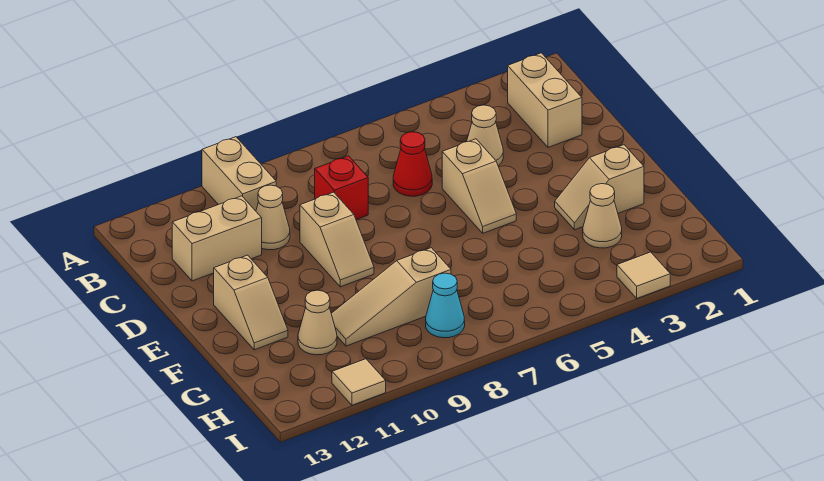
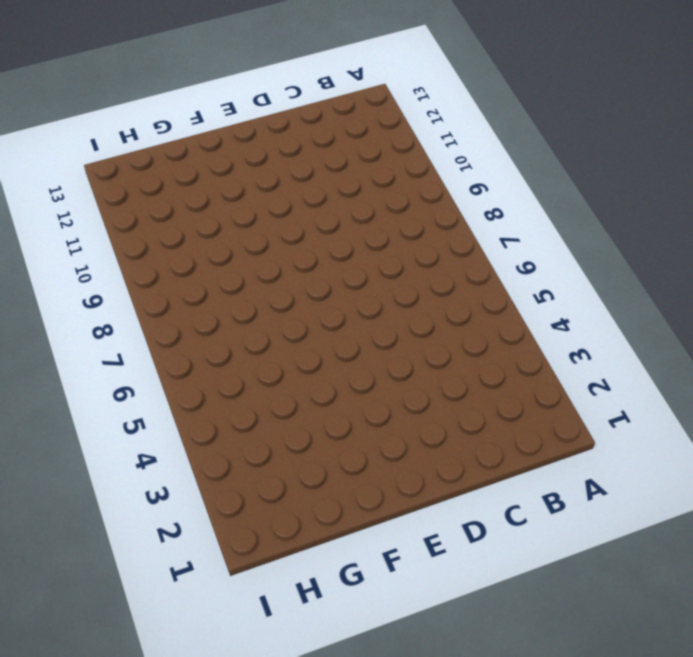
none -> tan brick A10:B10 level 1
none -> tan brick B2:C2 level 1
none -> tan cone C4 level 1

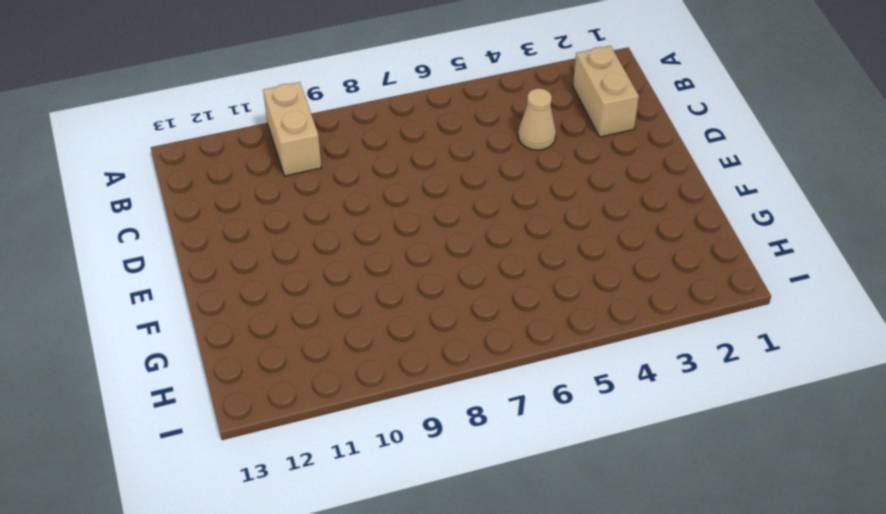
none -> red cone C6 level 1
none -> red brick C8 level 1
none -> tan cone C10 level 1

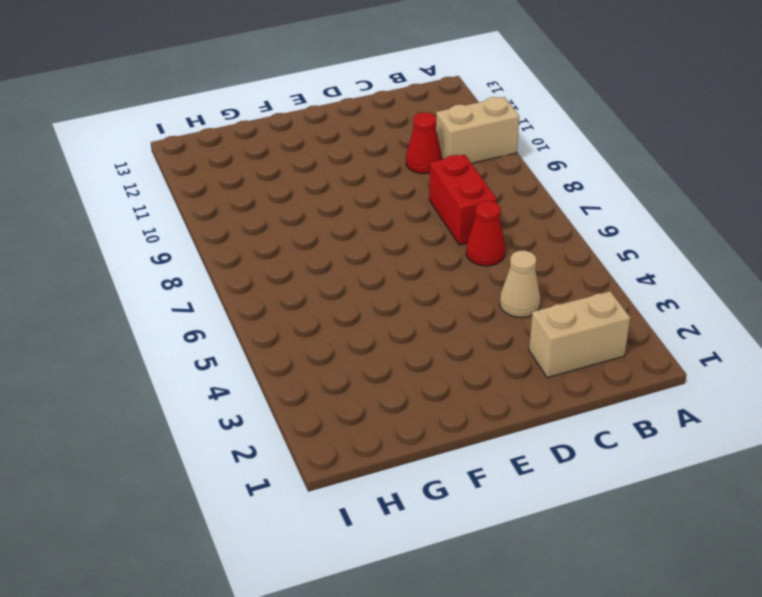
red brick C7:C8 level 1 -> red brick C8 level 1
red cone C10 level 1 -> tan cone C10 level 1
none -> tan brick C11:C12 level 1
none -> tan slope D5:E5 level 1 top D
none -> tan slope D9:E9 level 1 top D

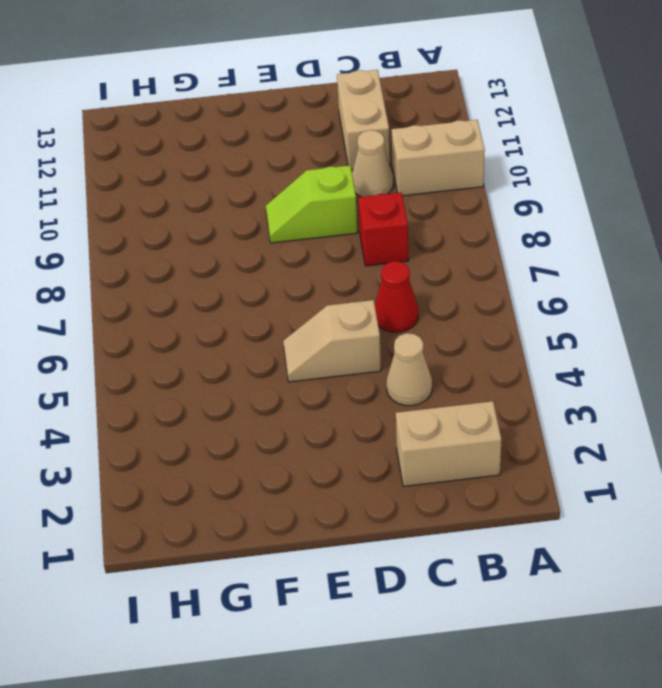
lime slope D9:E9 level 1 top D -> tan slope D9:E9 level 1 top D
none -> tan slope E12:F12 level 1 top E
none -> tan slope F2:F3 level 1 top 2
none -> tan cone G3 level 1

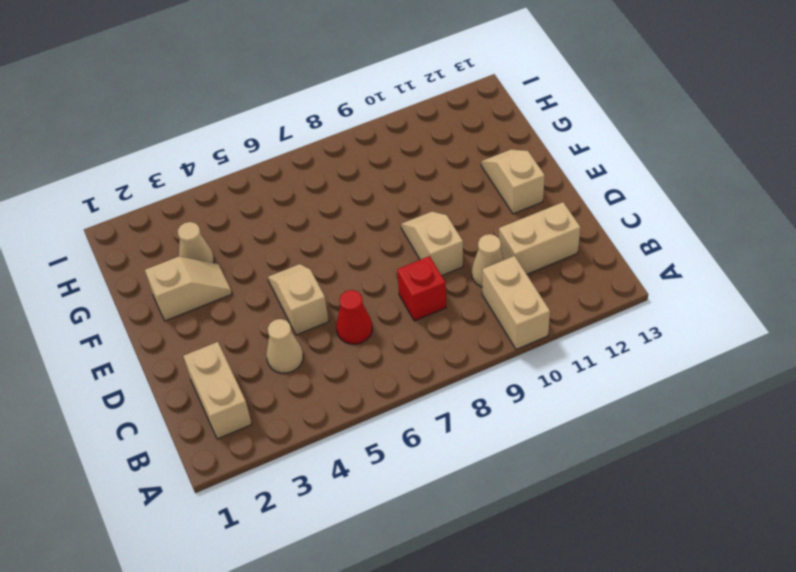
none -> tan slope G8:G10 level 1 top 8
none -> tan cone G11 level 1
none -> cyan cone H8 level 1

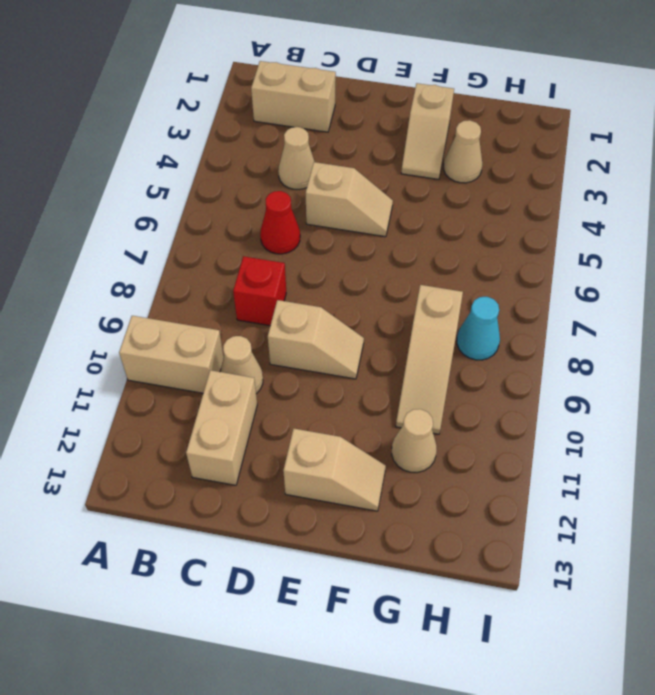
none -> tan tile I3 level 1
none -> tan tile I11 level 1

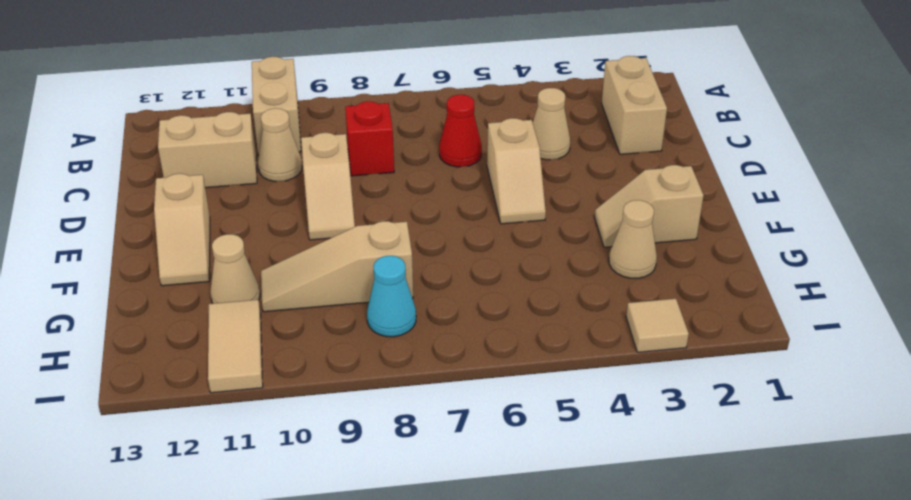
tan tile H11:I11 level 1 -> tan tile I11 level 1

